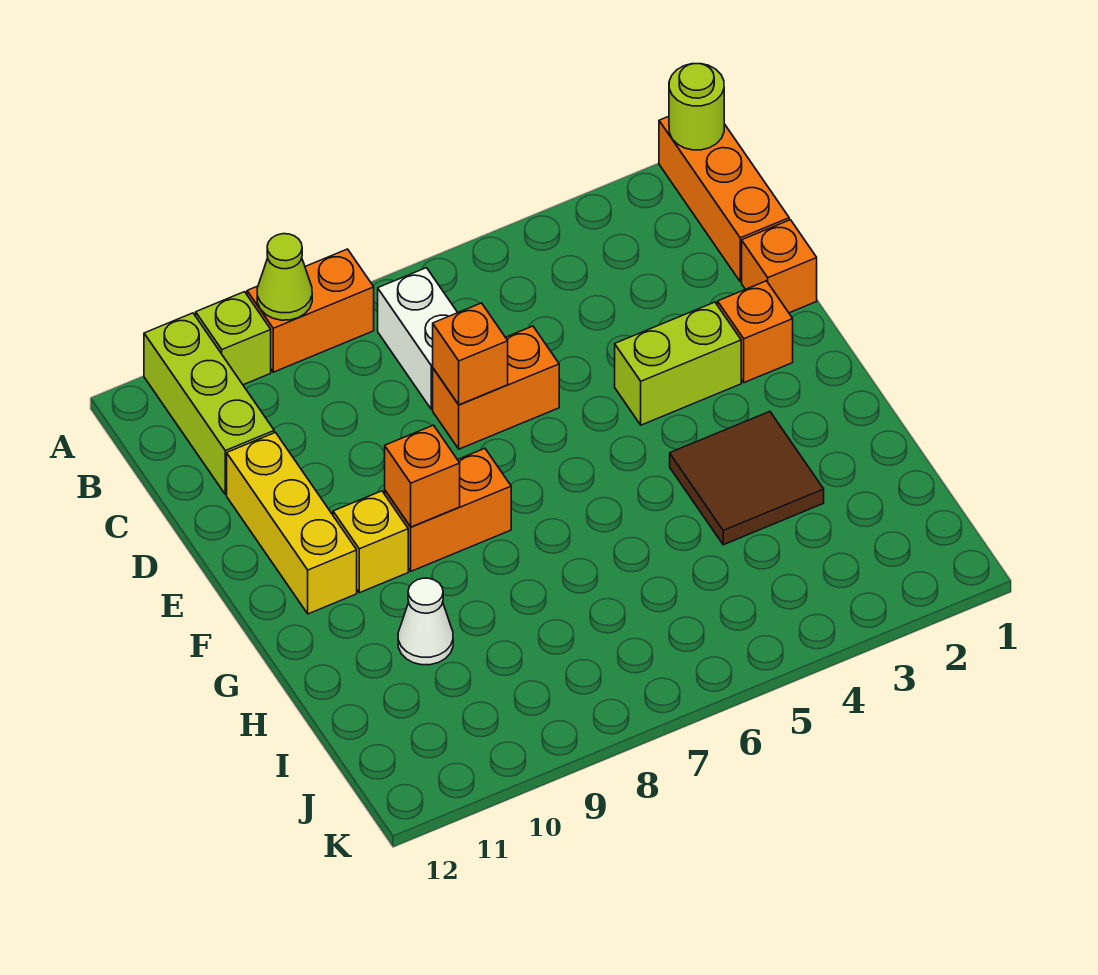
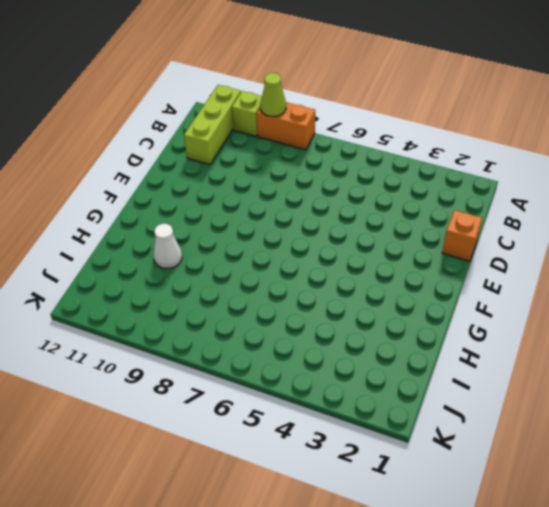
none -> orange brick A1:C1 level 1
none -> white brick B7:C7 level 1
none -> orange brick D6:D7 level 1

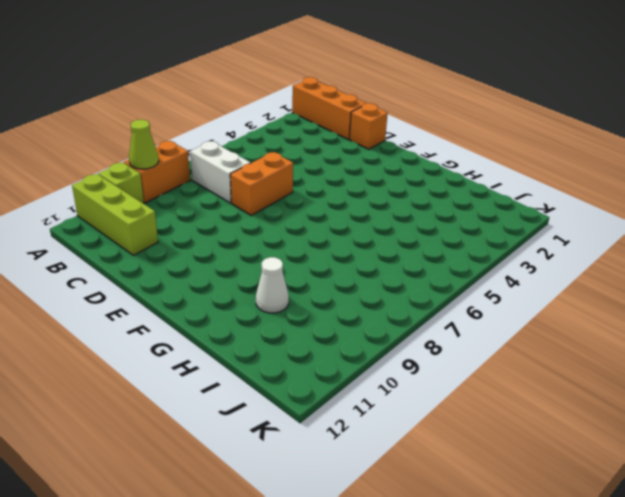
none -> yellow brick D11:F11 level 1
none -> orange brick E2 level 1
none -> lime brick E3:E4 level 1

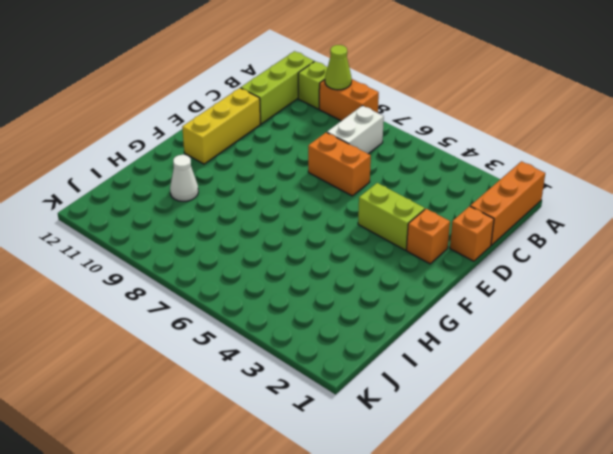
none -> orange brick F8:F9 level 1
none -> yellow brick F10 level 1
none -> brown tile G3:H4 level 1

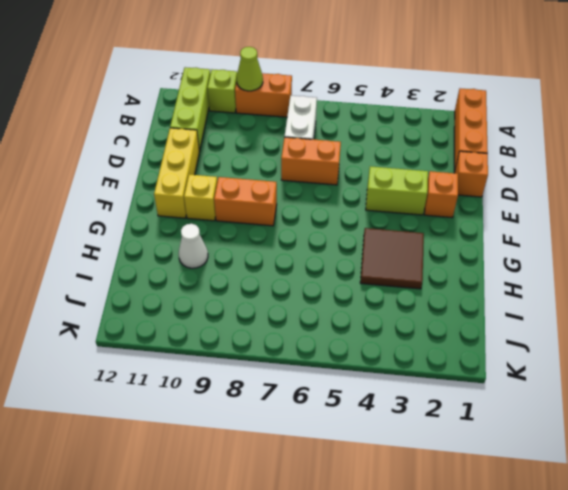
none -> lime round brick A1 level 2
none -> orange brick D7 level 2
none -> orange brick F9 level 2

